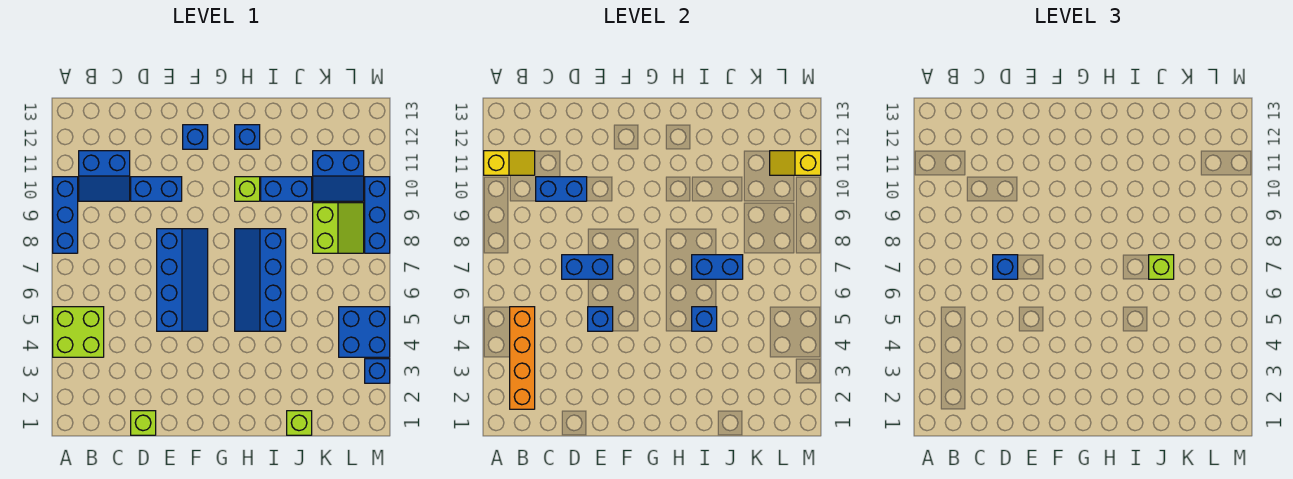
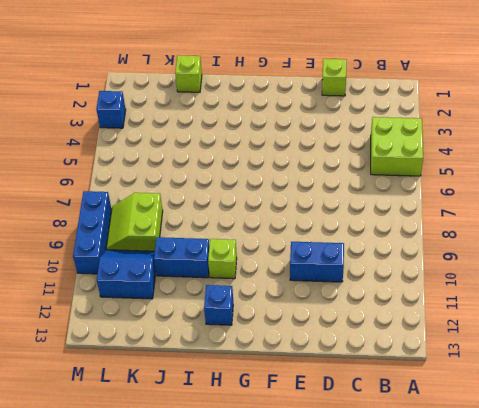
none -> blue brick A8:A10 level 1
none -> blue slope B10:C11 level 1 top 11
none -> blue slope E5:F8 level 1 top E

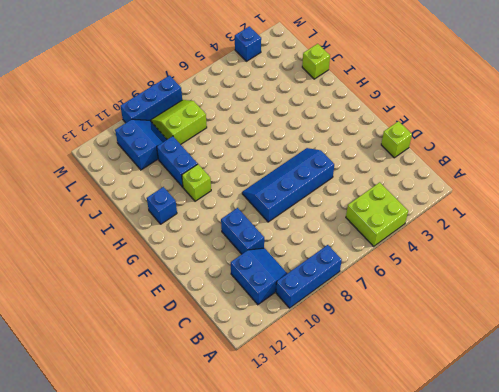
none -> blue brick F12 level 1
none -> blue slope H5:I8 level 1 top I
none -> blue brick L4:M5 level 1

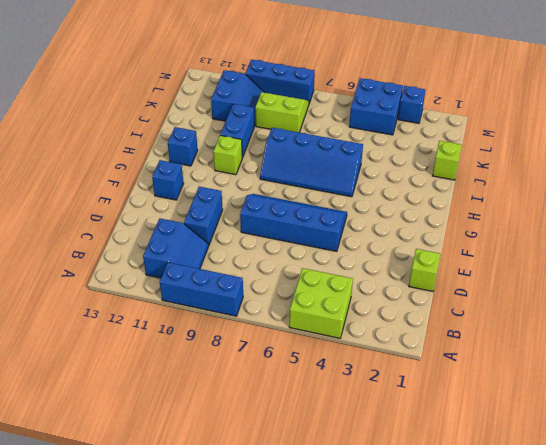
none -> yellow slope A11:B11 level 2 top A
none -> orange brick B2:B5 level 2
none -> blue brick C10:D10 level 2

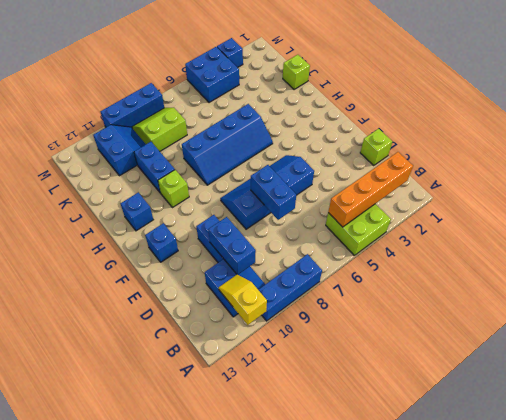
none -> blue brick E5 level 2
none -> blue brick I5 level 2
none -> blue brick I7:J7 level 2

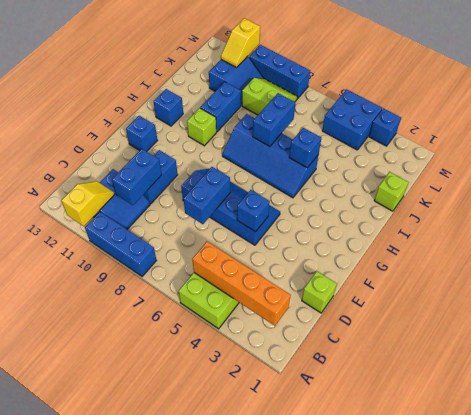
none -> blue brick D7 level 3
none -> lime brick J7 level 3

